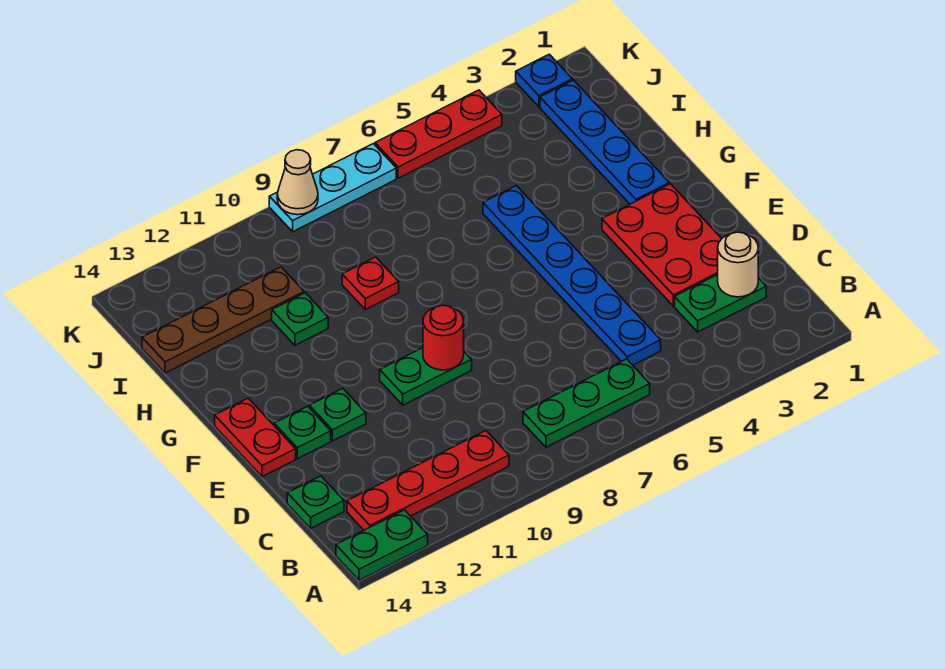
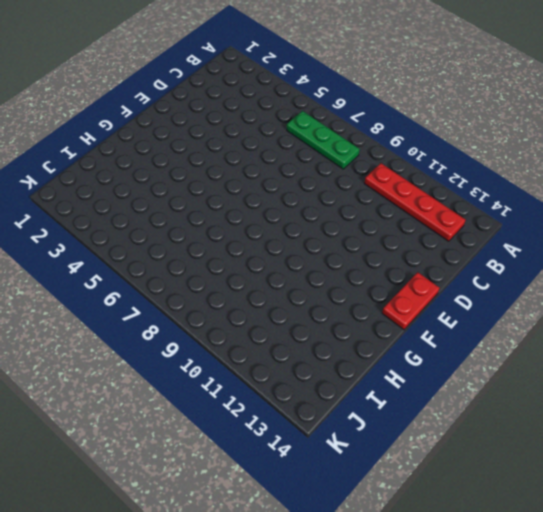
none -> green plate A13:A14 level 1
none -> green plate C2:C3 level 1
none -> blue plate C5:H5 level 1

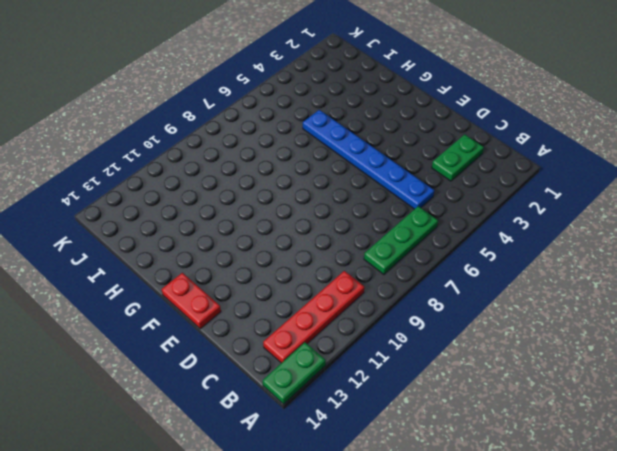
none -> green plate C14 level 1
none -> red plate D2:F3 level 1
none -> green plate E9:E10 level 1

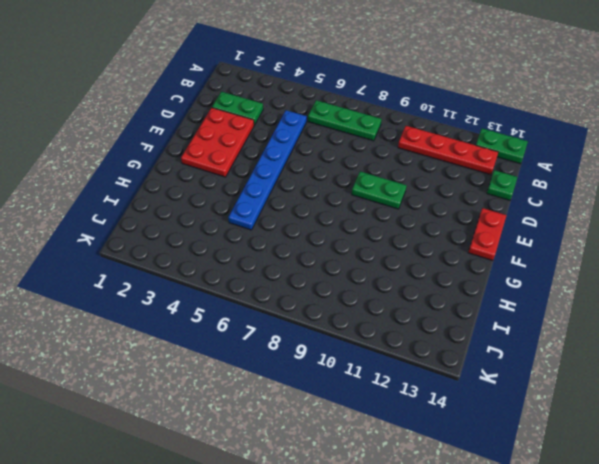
none -> green plate E12 level 1
none -> green plate E13 level 1
none -> blue plate G2:J2 level 1

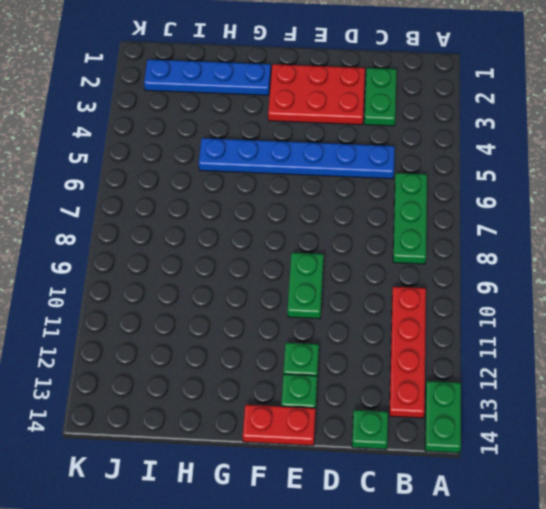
none -> red plate H9 level 1
none -> green plate H11 level 1
none -> brown plate I11:I14 level 1

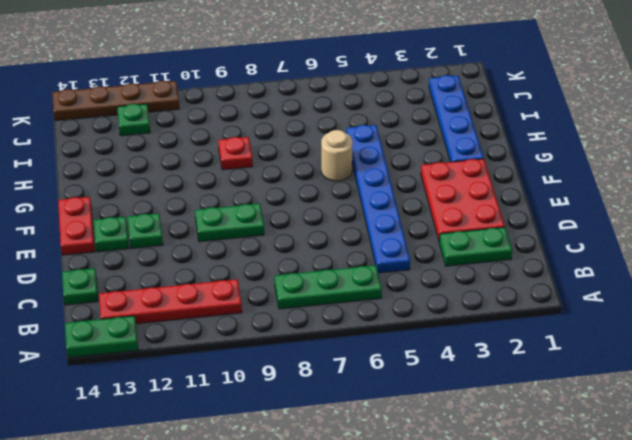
tan round brick G6 level 1 -> tan round brick C2 level 2
green plate J12 level 1 -> green plate H11 level 1
brown plate K11:K14 level 1 -> brown plate I11:I14 level 1
none -> blue plate K2 level 1
none -> red plate K4:K6 level 1
none -> cyan plate K7:K9 level 1

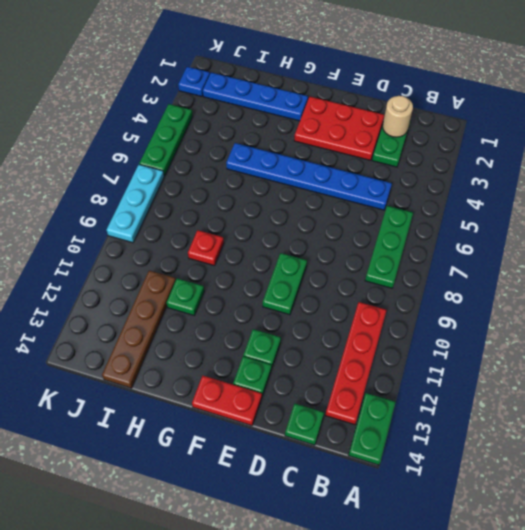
green plate K4:K6 level 1 -> red plate K4:K6 level 1
none -> red round brick E9 level 2
none -> tan cone K9 level 2

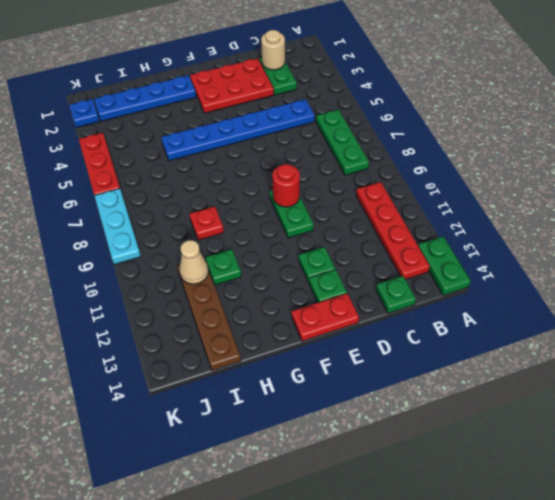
tan cone I11 level 2 -> tan cone K9 level 2

